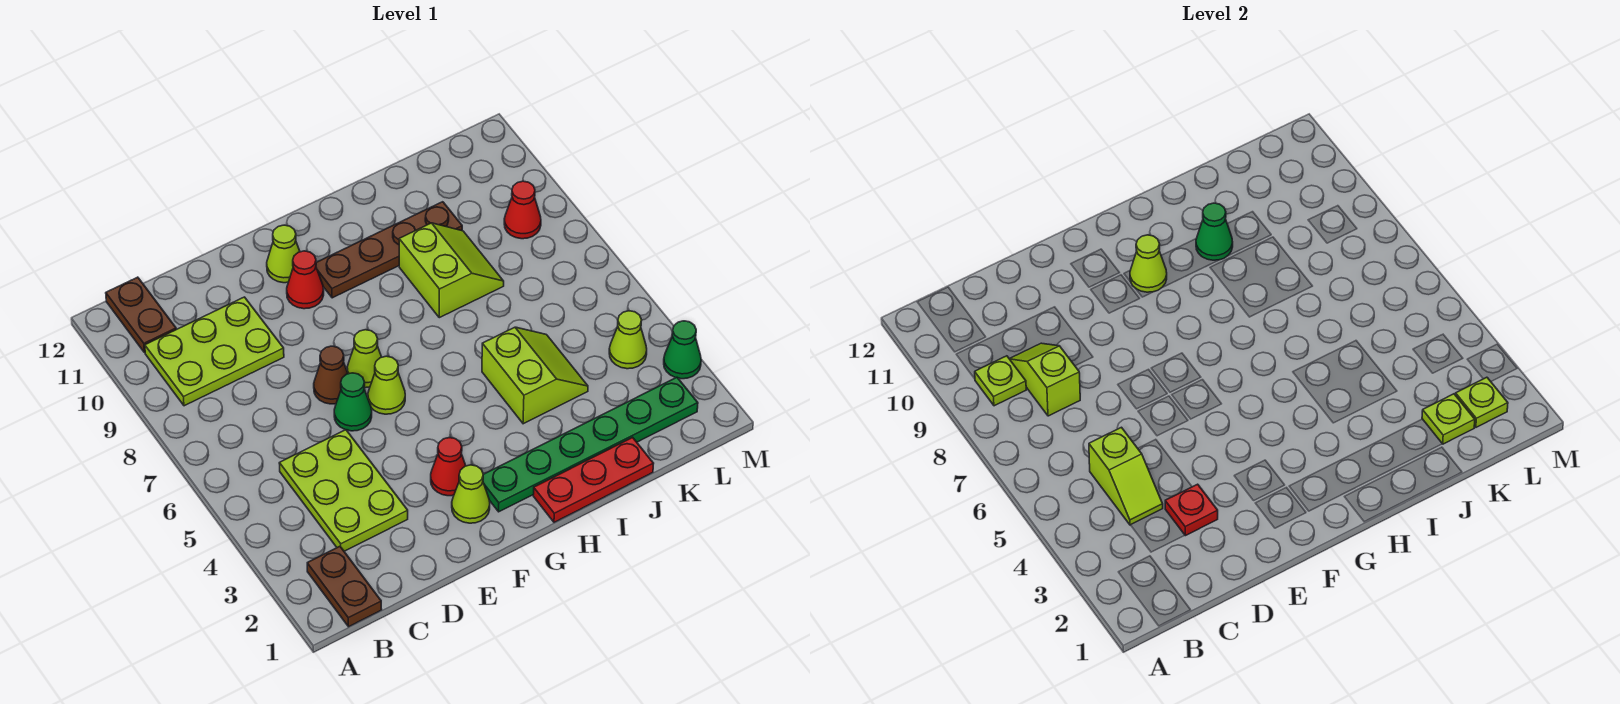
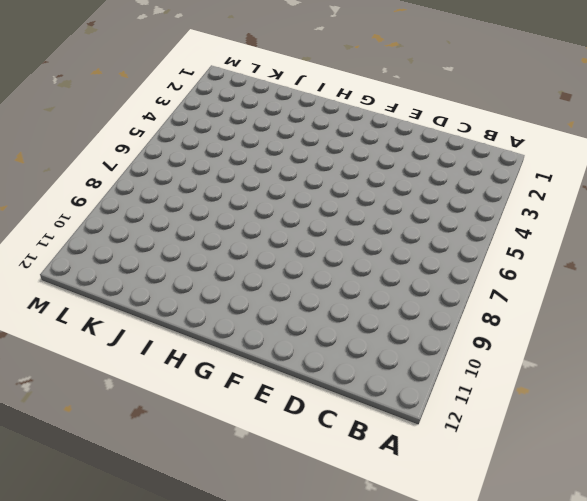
none -> brown plate B1:B2 level 1
none -> lime plate B9:D10 level 1
none -> brown plate B11:B12 level 1

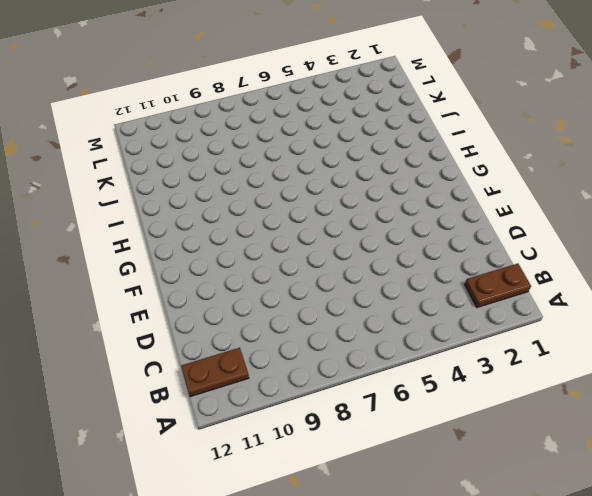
none -> lime plate B9:D10 level 1
none -> lime plate C3:D5 level 1
none -> green cone E6 level 1

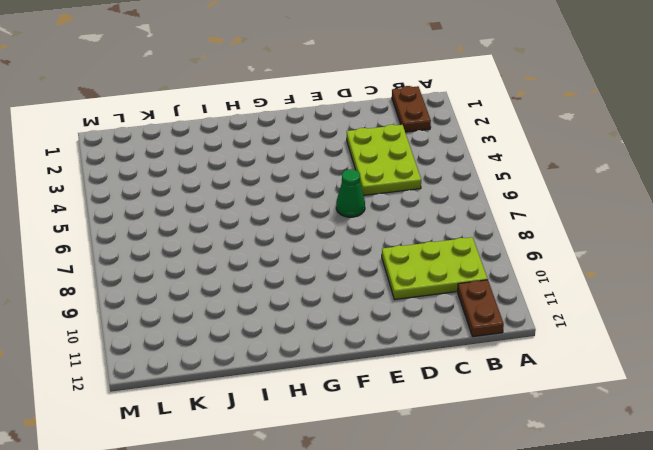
none -> brown cone E7 level 1
none -> lime cone F2 level 1
none -> red cone F3 level 1

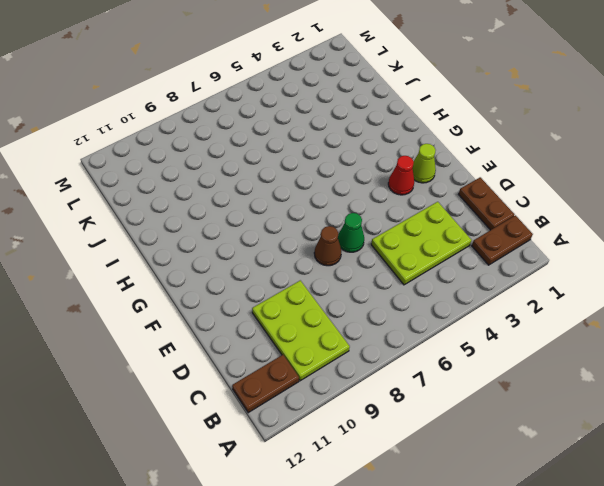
brown plate C1:D1 level 1 -> none
none -> lime cone F6 level 1
none -> lime cone F7 level 1
none -> red cone F10 level 1

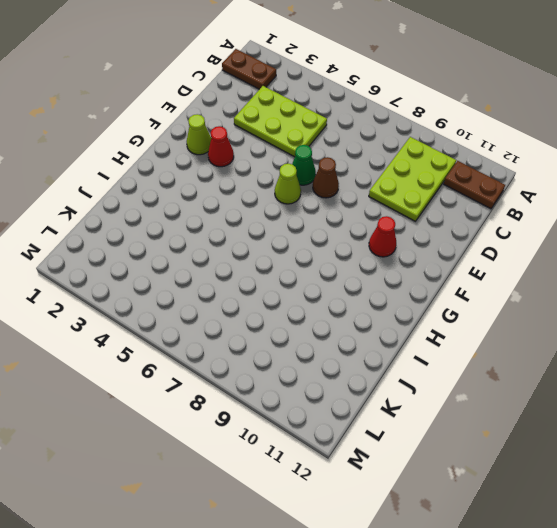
none -> lime cone F7 level 1
none -> lime cone F11 level 1
none -> green plate G2:L2 level 1

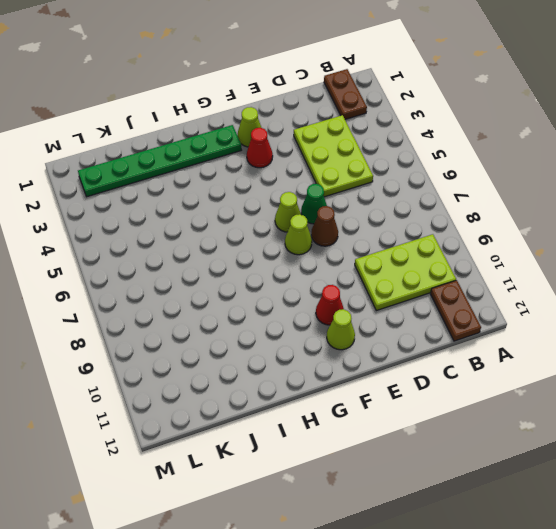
none -> brown plate G10:J10 level 1
none -> red plate H1:J1 level 1
none -> lime slope I4:J5 level 1 top I

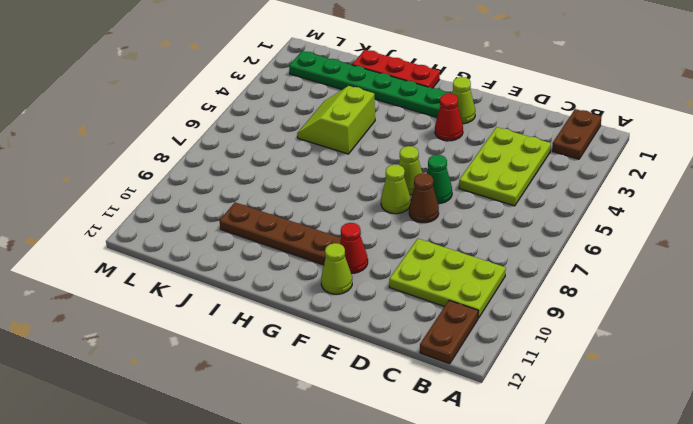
none -> lime slope I8:J9 level 1 top I
none -> lime cone L4 level 1
none -> red cone L9 level 1

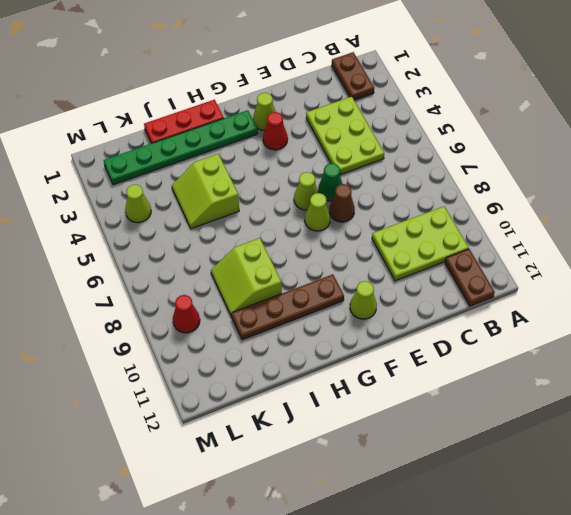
none -> red cone F10 level 1
none -> green cone M3 level 1
none -> lime plate B9 level 2

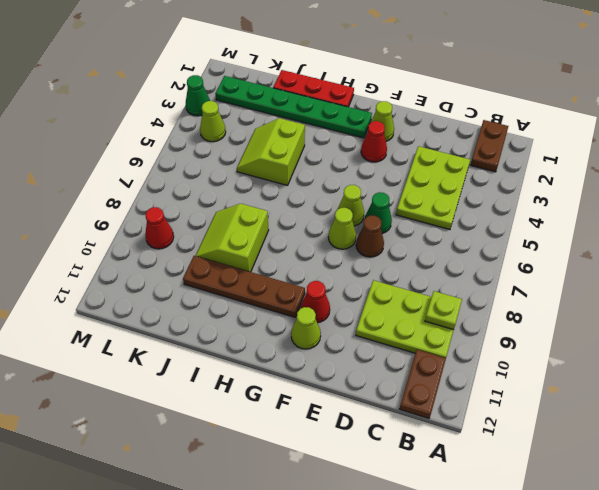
none -> lime slope C4:C5 level 2 top 5
none -> lime slope C8:C9 level 2 top 8
none -> red plate D3 level 2

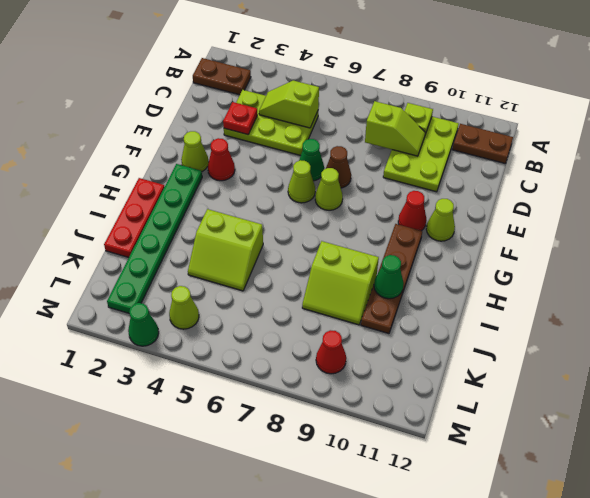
none -> lime cone G10 level 2
none -> lime plate K2 level 2
none -> lime plate L2 level 2

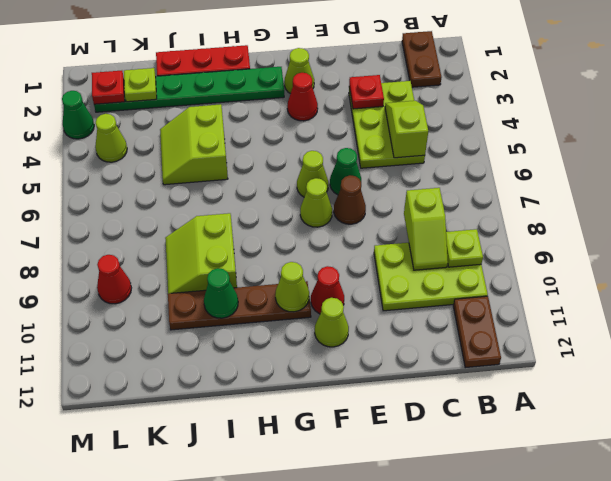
red plate L2 level 2 -> lime plate L2 level 2

